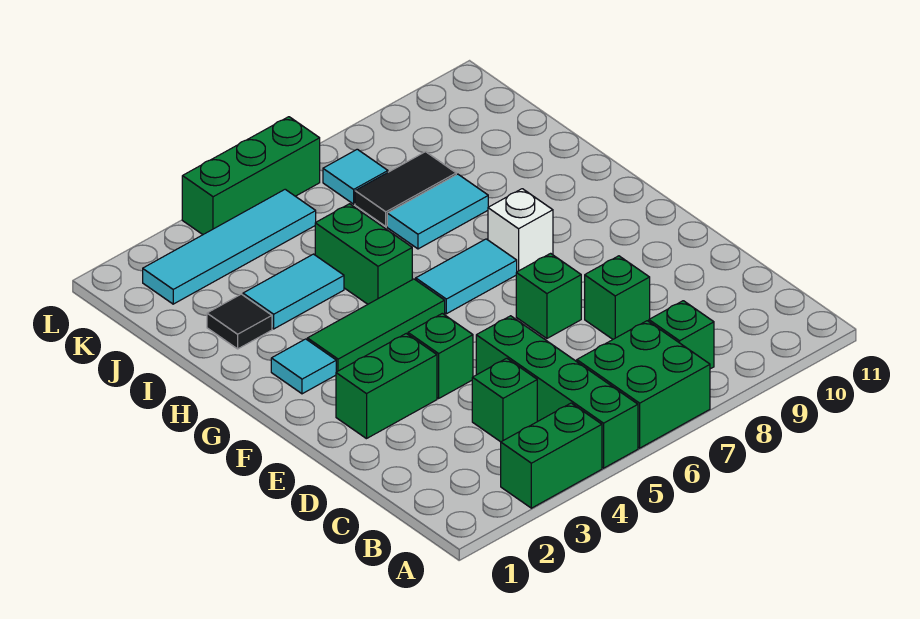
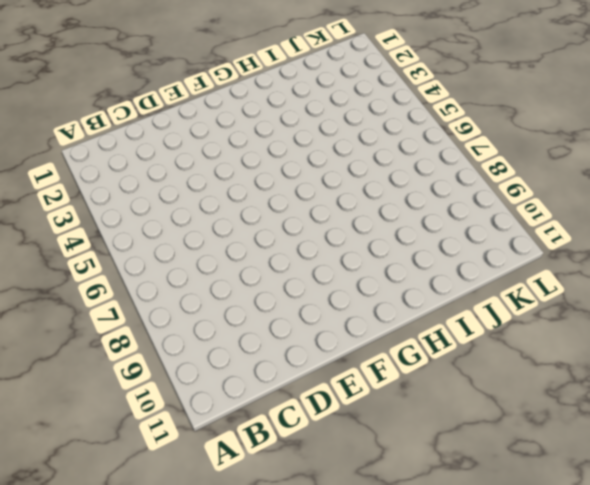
none -> green brick A3:A4 level 1
none -> green brick A5:D5 level 1
none -> green brick A6:B7 level 1

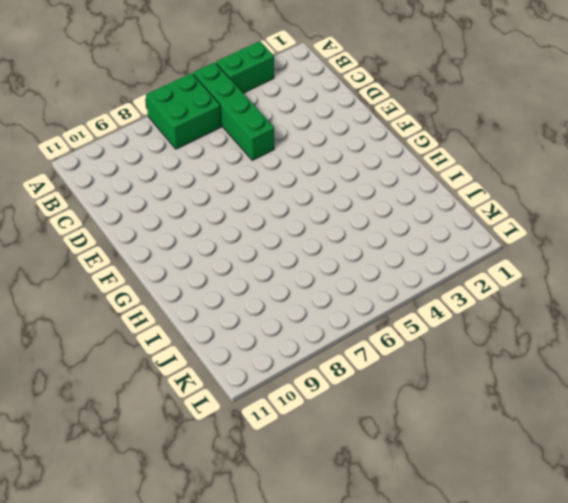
none -> green brick B8 level 1
none -> green brick C4 level 1
none -> green brick D8 level 1

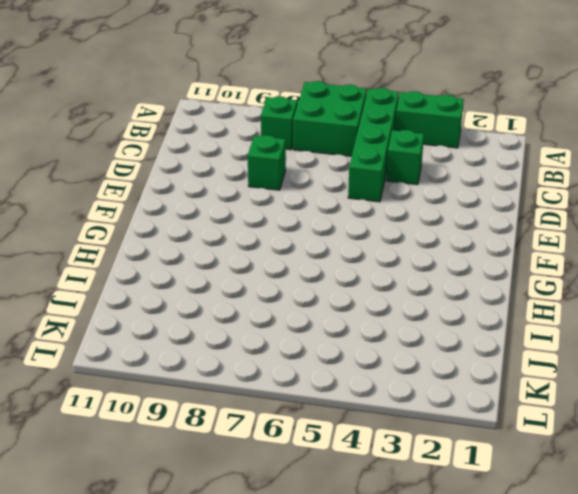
none -> green brick E2:E3 level 1
none -> green brick E4 level 1
none -> green brick E7 level 1

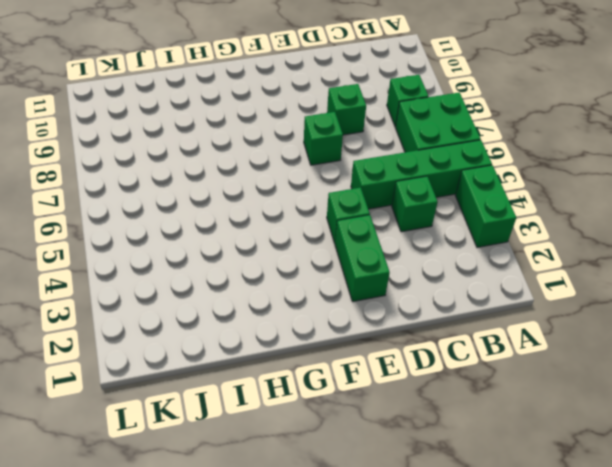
none -> cyan tile G2 level 1
none -> green tile G3:G5 level 1
none -> cyan tile G6:G7 level 1

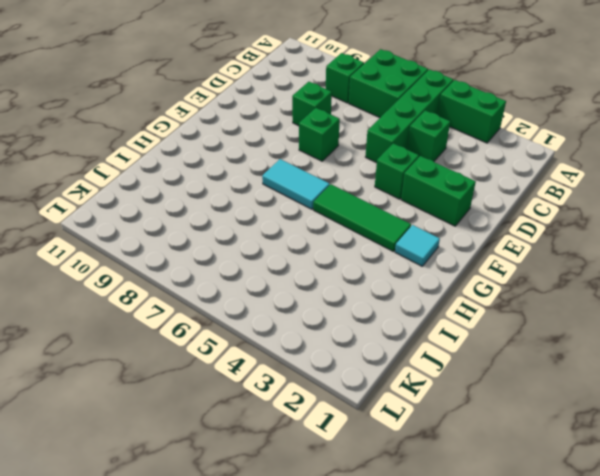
none -> white brick G8 level 1
none -> green brick H5:I5 level 1
none -> black tile I2 level 1

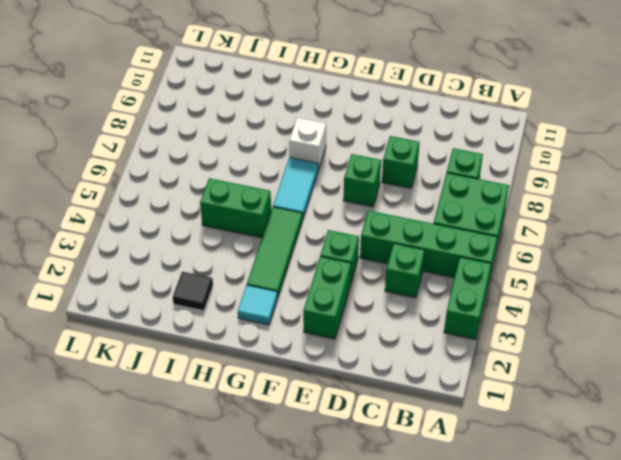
none -> cyan tile I3:I4 level 1
none -> cyan tile I7:I8 level 1
none -> black tile J7:J8 level 1

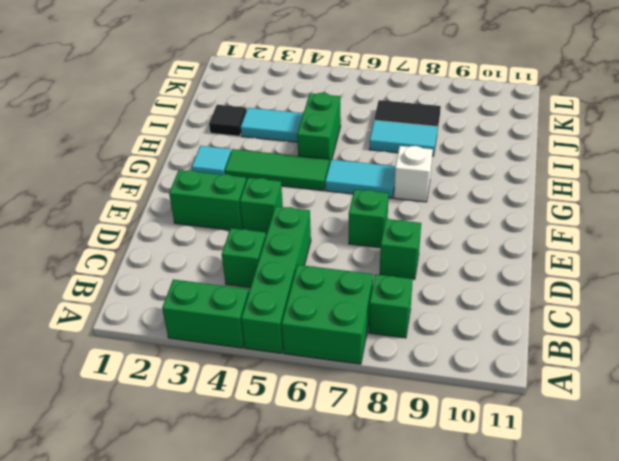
none -> cyan tile K2:K5 level 1
none -> cyan tile K7 level 1
none -> green brick L4:L6 level 1

